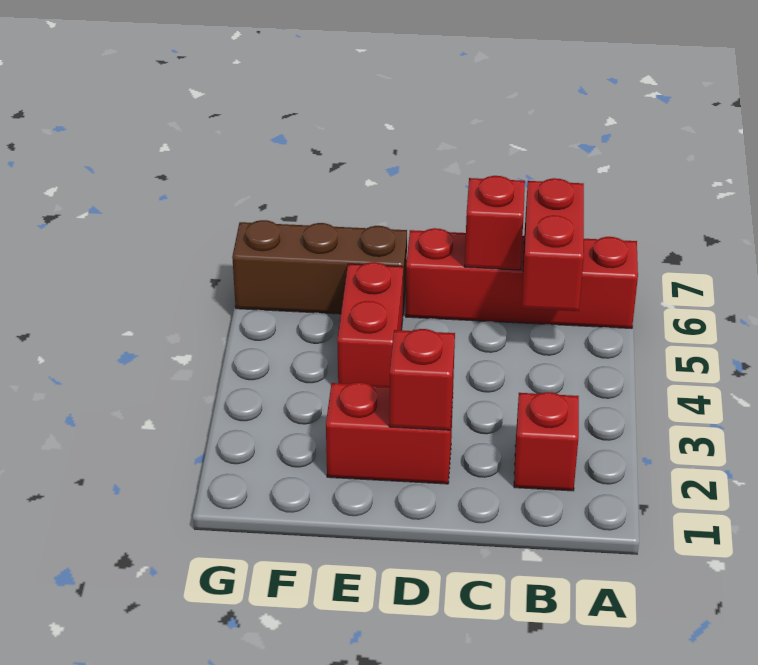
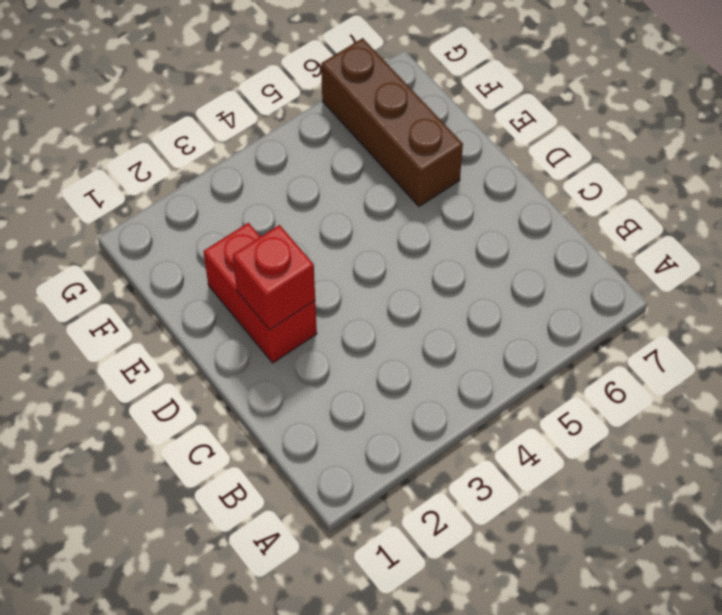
none -> red brick A6:D6 level 1
none -> red brick B2 level 1

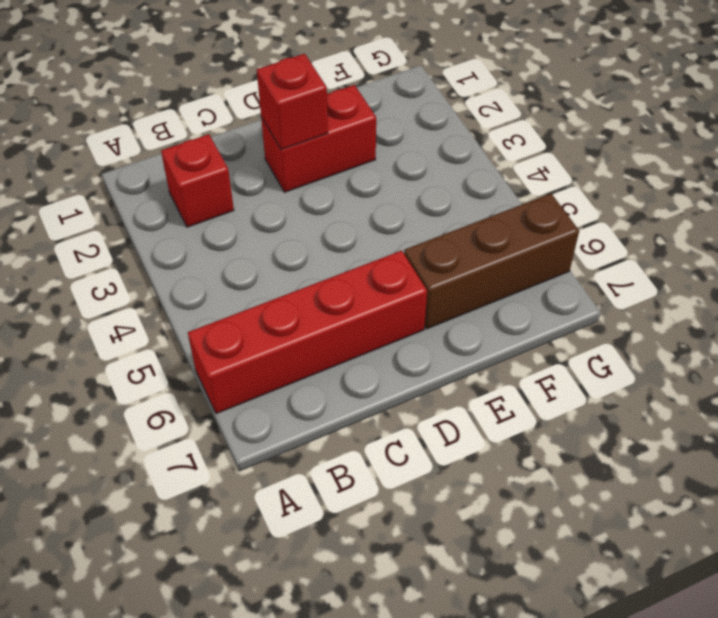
none -> red brick E4:E5 level 1
none -> red brick B5:B6 level 2

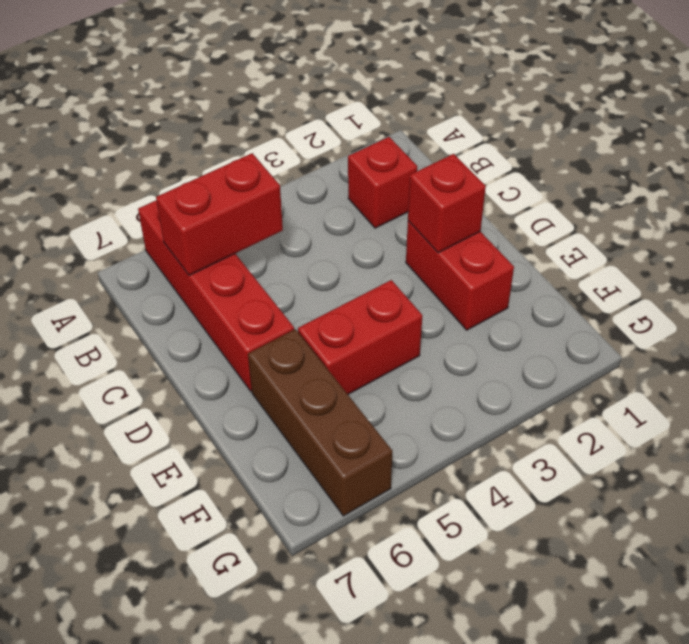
none -> red brick C6 level 2

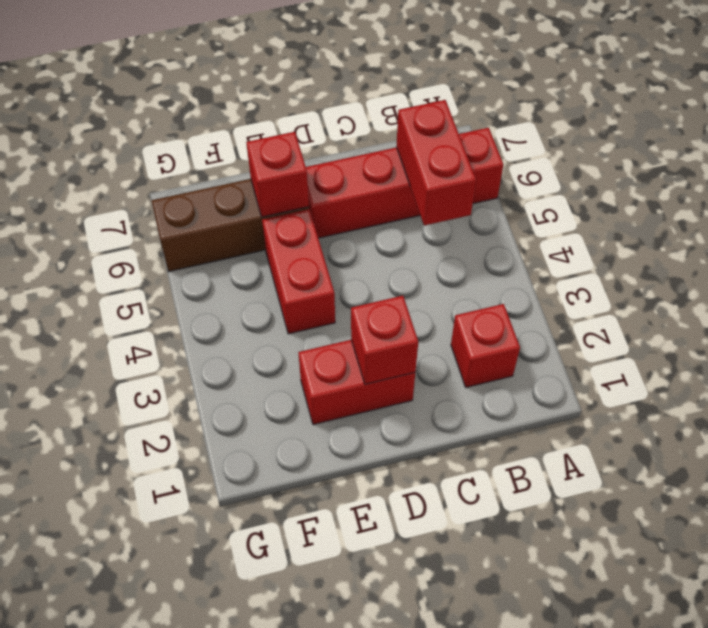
red brick E6 level 2 -> red brick C6 level 2

